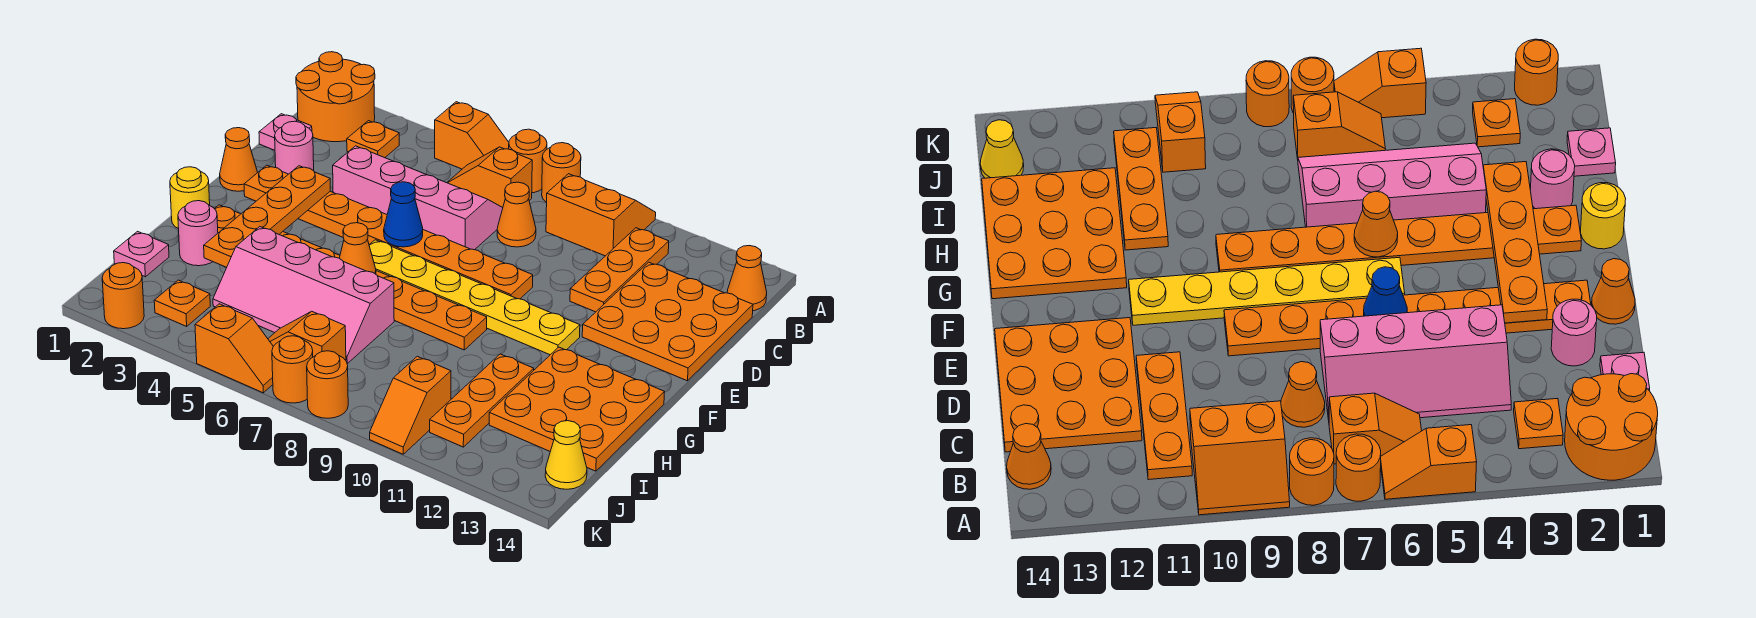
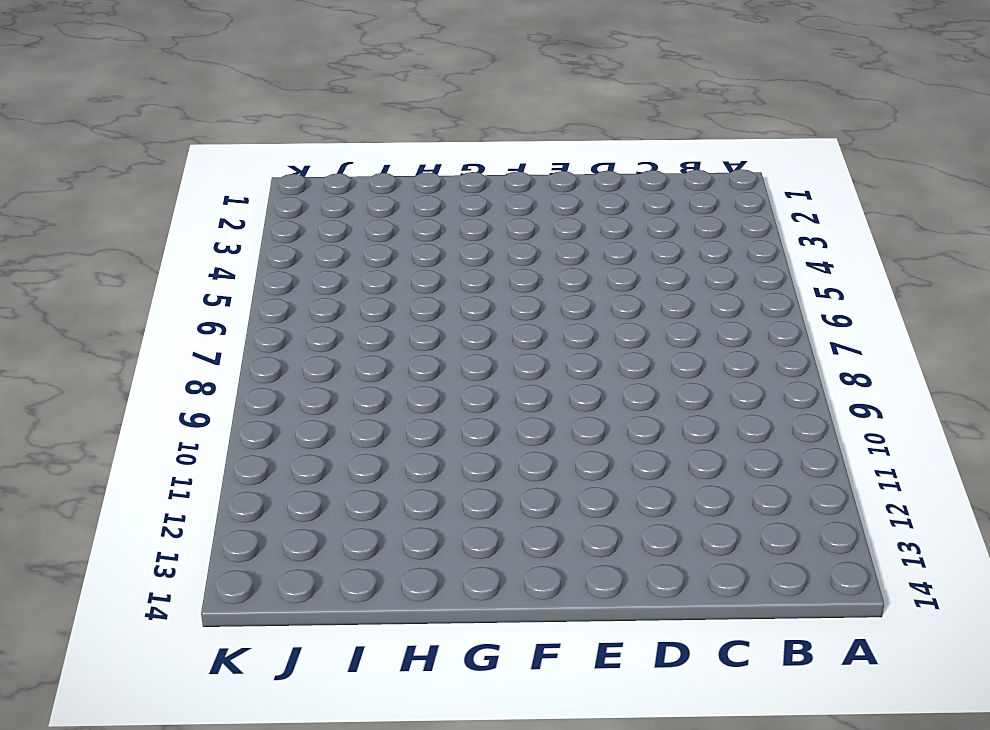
none -> orange round brick A1:B2 level 1
none -> orange slope A5:A6 level 1 top 5
none -> orange round brick A7 level 1
none -> orange round brick A8 level 1

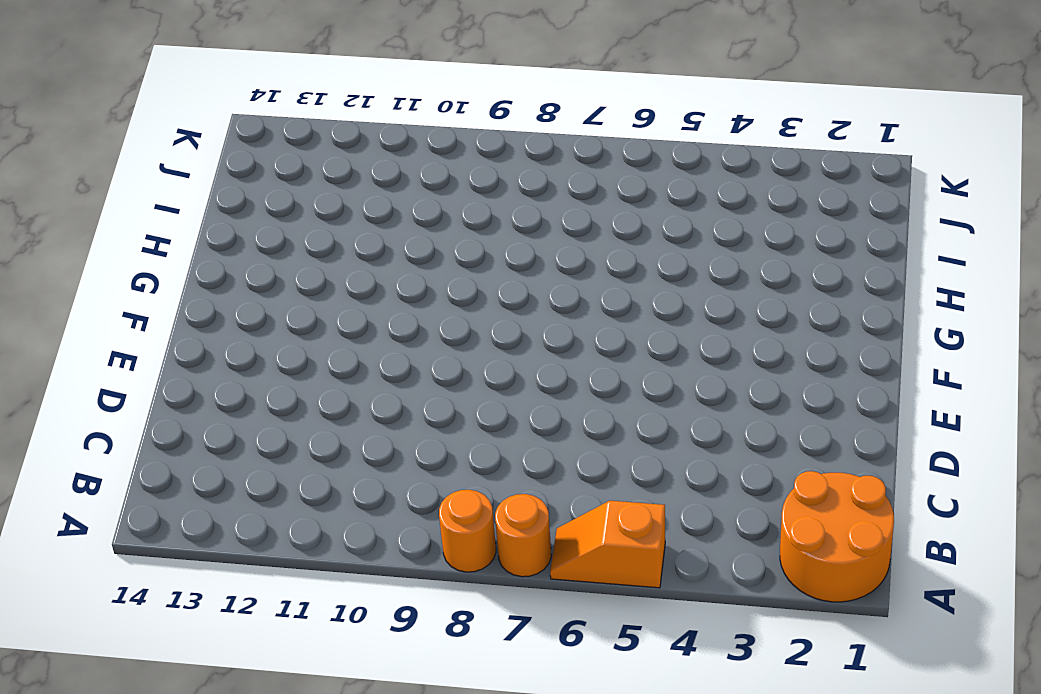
none -> orange slope A9:B10 level 1 top B
none -> orange plate B3 level 1
none -> orange slope B6:B7 level 1 top 7
none -> orange plate B11:D11 level 1

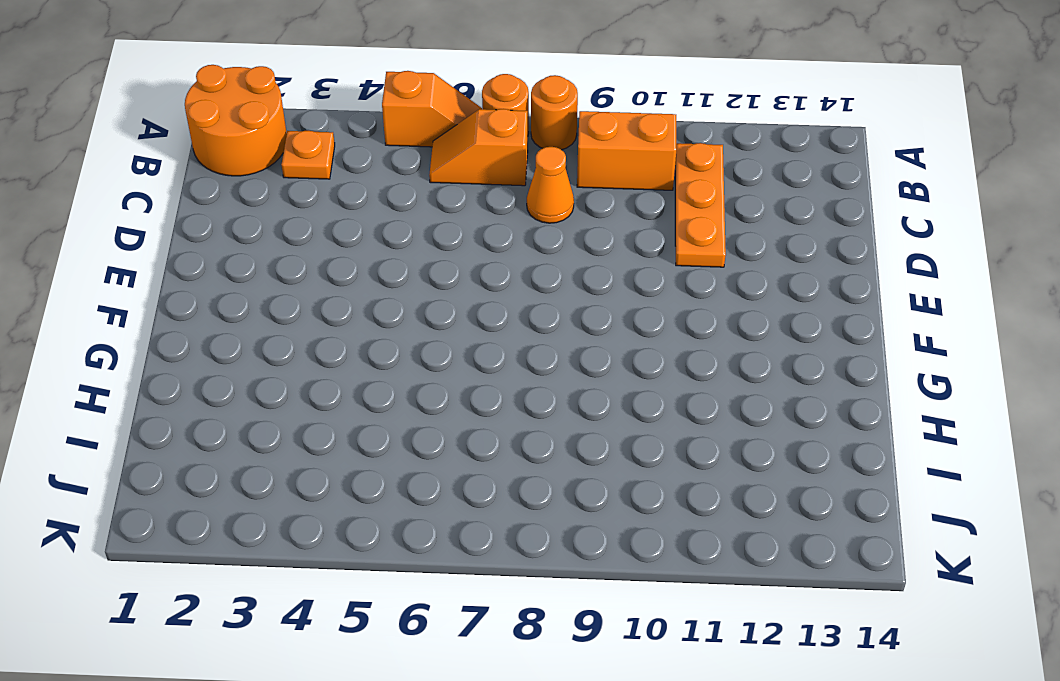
none -> orange cone B14 level 1
none -> pink plate C1 level 1
none -> pink slope C4:D7 level 1 top D
none -> orange plate C12:E14 level 1

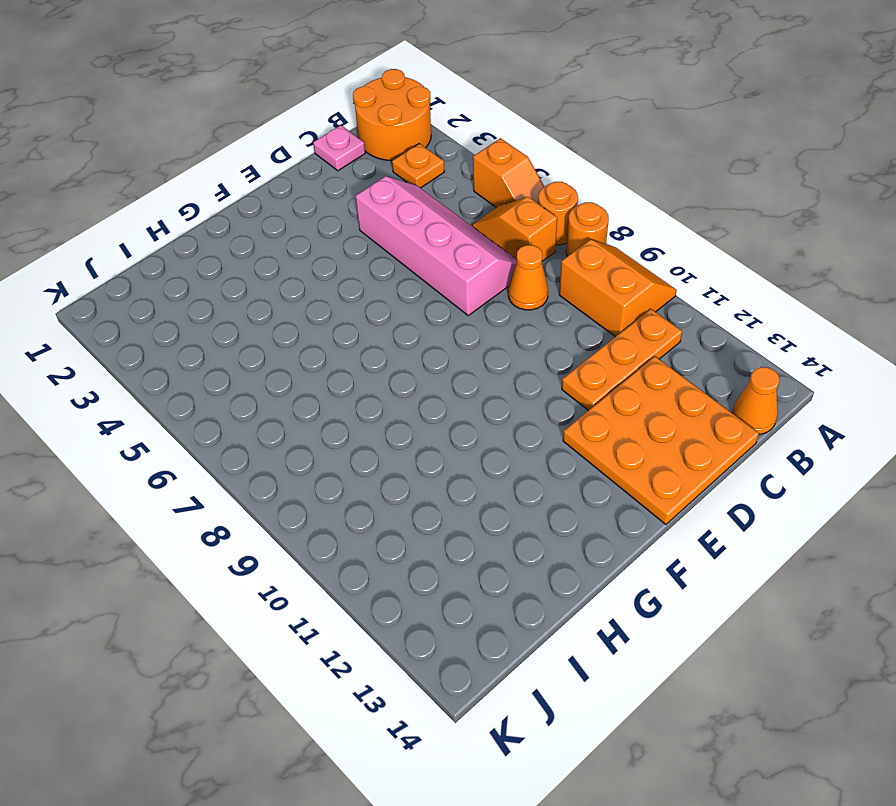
none -> pink round brick D2 level 1
none -> orange cone E1 level 1
none -> orange plate E2:E9 level 1
none -> yellow plate F6:F11 level 1

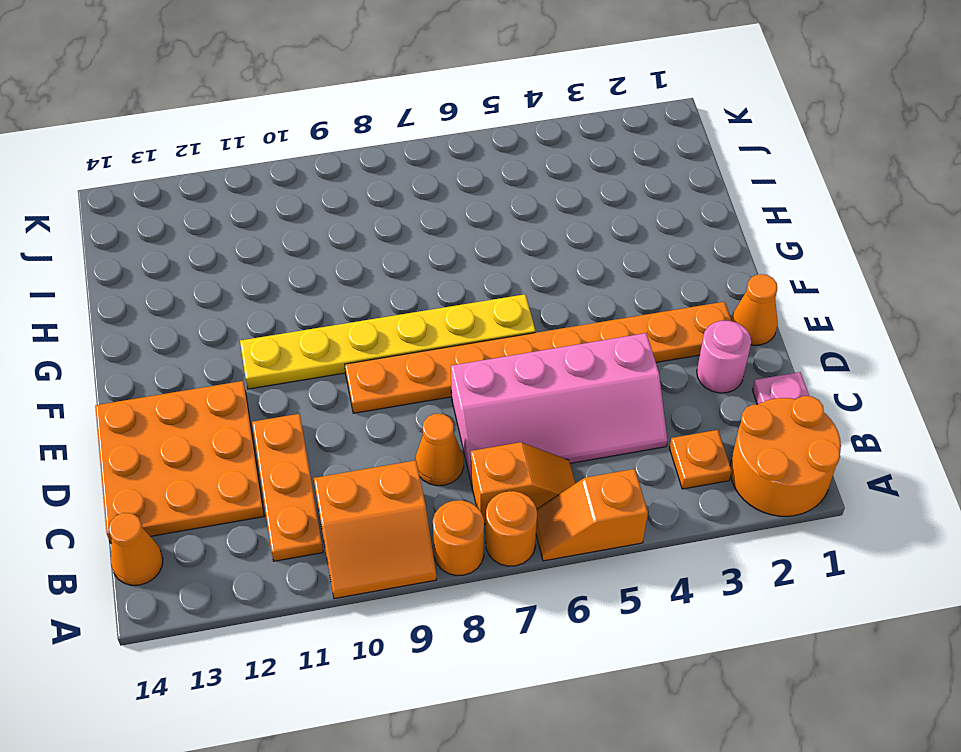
none -> yellow round brick G1 level 1
none -> orange plate G2:G9 level 1
none -> orange plate G12:I14 level 1
none -> pink round brick H2 level 1

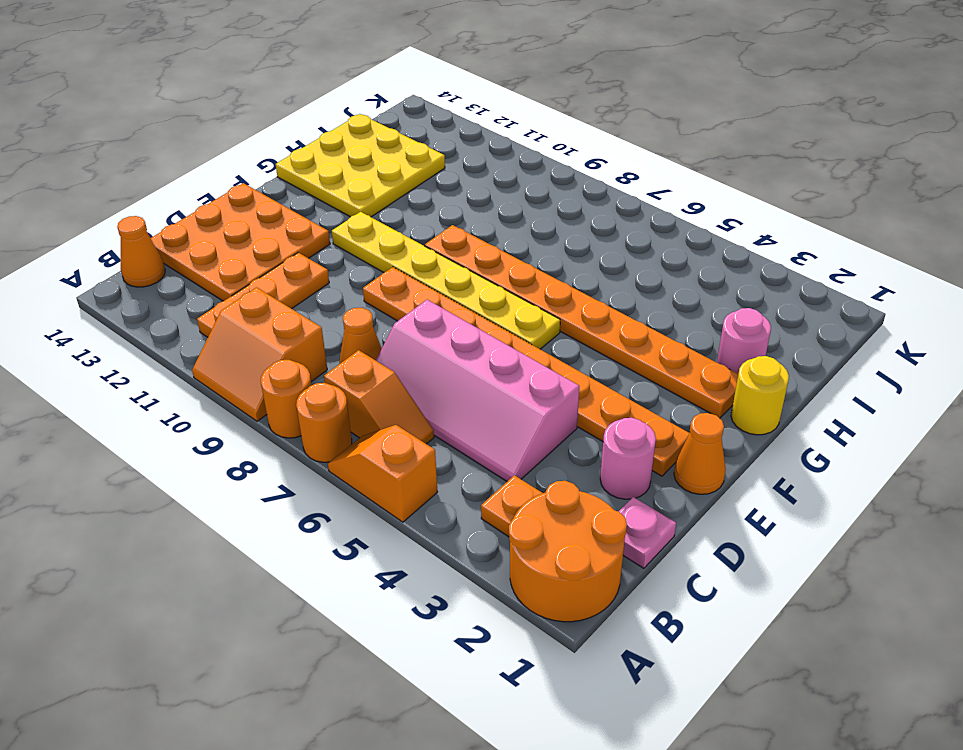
yellow plate G12:I14 level 1 -> orange plate G12:I14 level 1
none -> pink slope H4:I7 level 1 top H
none -> orange plate H11:J11 level 1
none -> pink plate I1 level 1
none -> orange plate J3 level 1

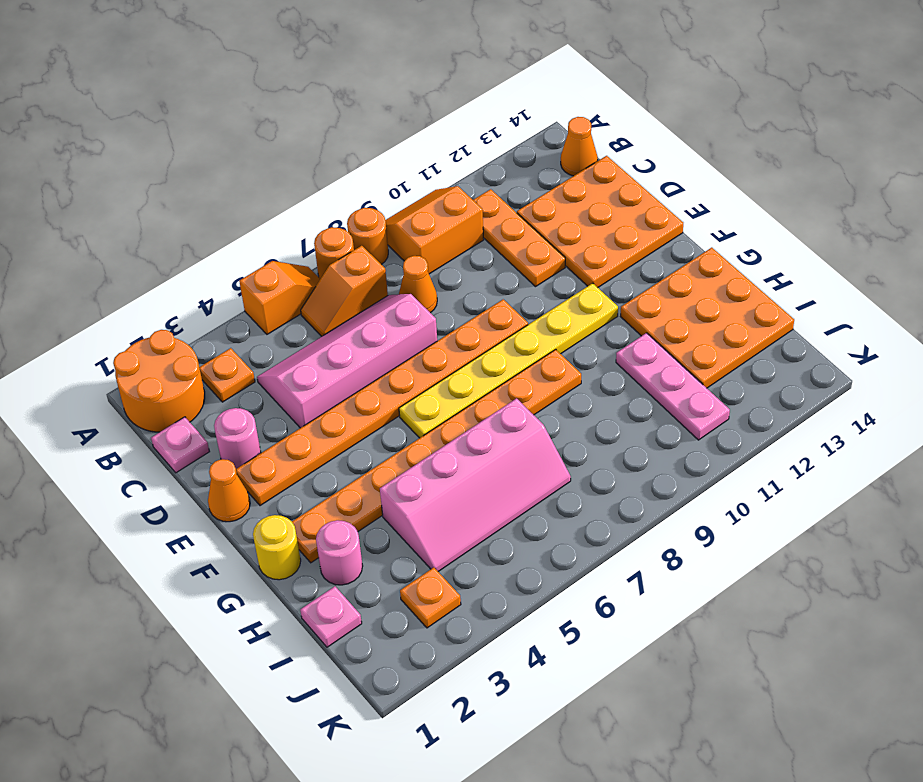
pink plate H11:J11 level 1 -> orange plate H11:J11 level 1
none -> orange slope J6:J7 level 1 top 7
none -> orange slope J10:K10 level 1 top J
none -> yellow cone J14 level 1
none -> orange round brick K2 level 1

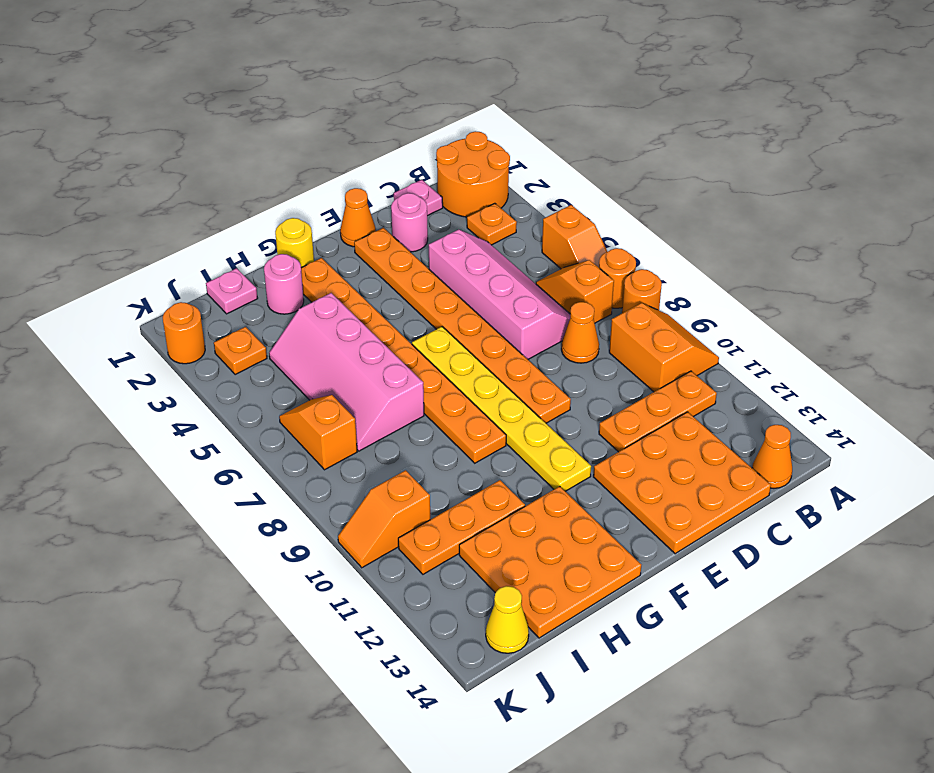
none -> orange slope K5:K6 level 1 top 5
none -> orange round brick K7 level 1
none -> orange round brick K8 level 1
none -> orange plate E3:H3 level 2

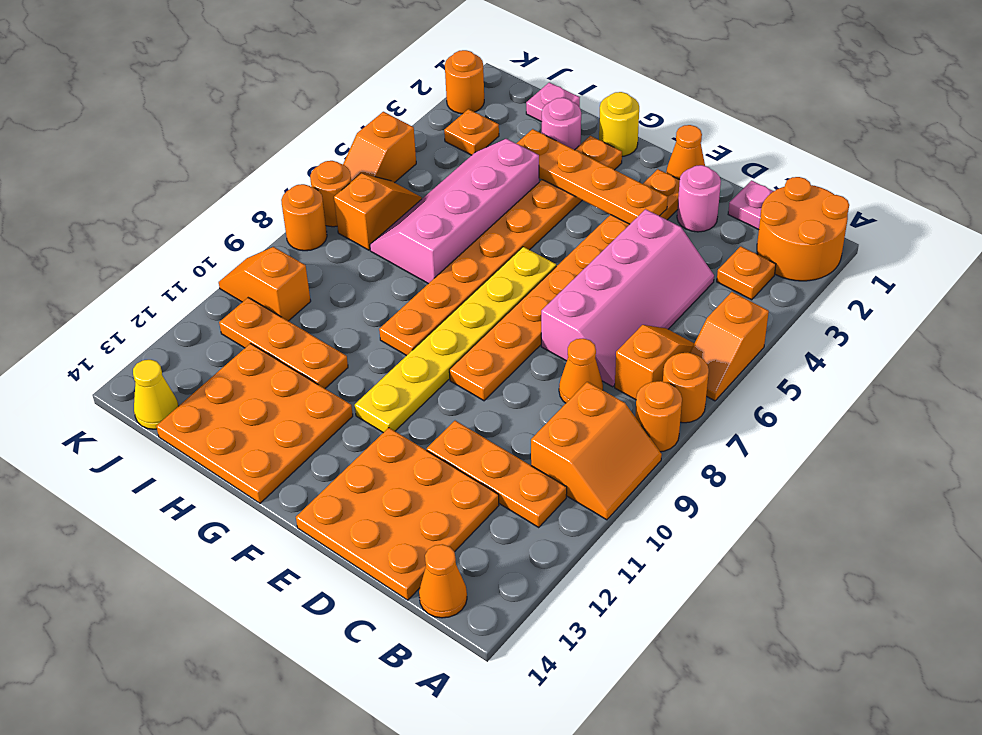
none -> blue cone E6 level 2
none -> orange cone G6 level 2

